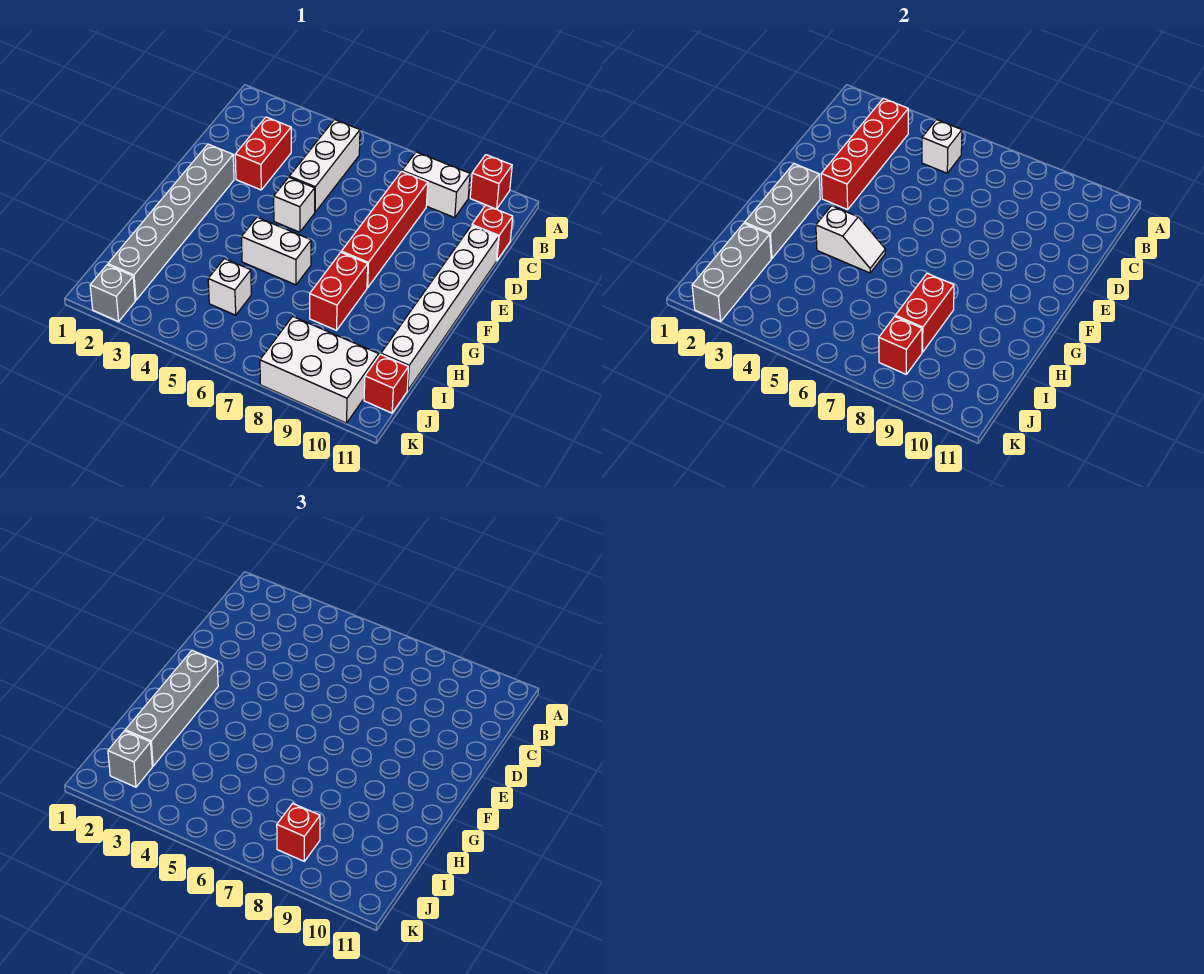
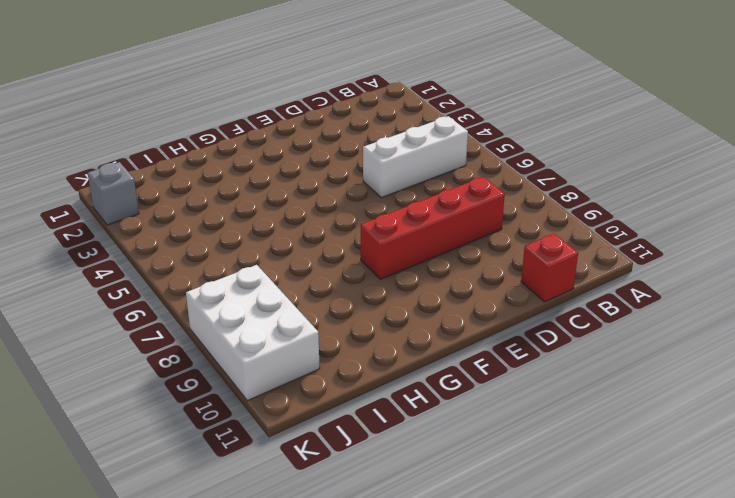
none -> red brick A10 level 1
none -> white brick B8:B9 level 1
none -> red brick C3:D3 level 1

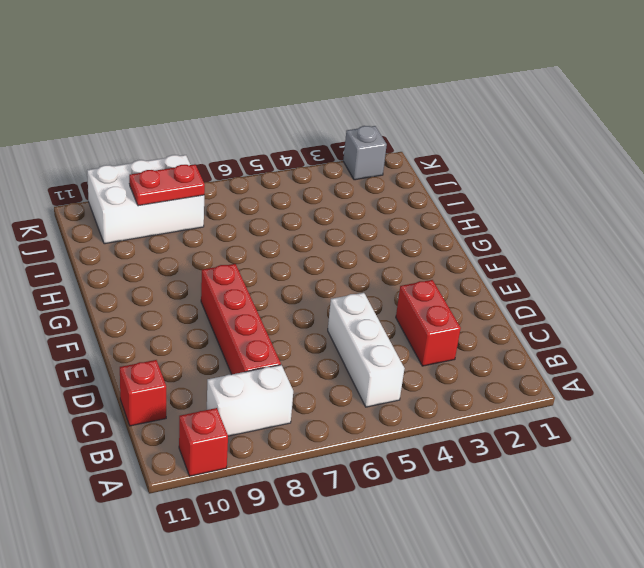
red plate J8:J9 level 2 -> red brick J8 level 2
none -> white brick D11:I11 level 1
none -> grey brick E2:J2 level 1
none -> white brick E5 level 1

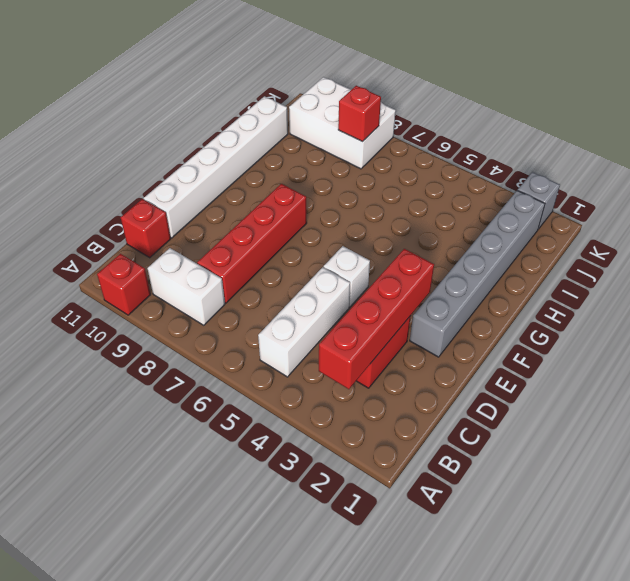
none -> white brick G5:G6 level 1
none -> red brick G8:H8 level 1
none -> white brick I5 level 1

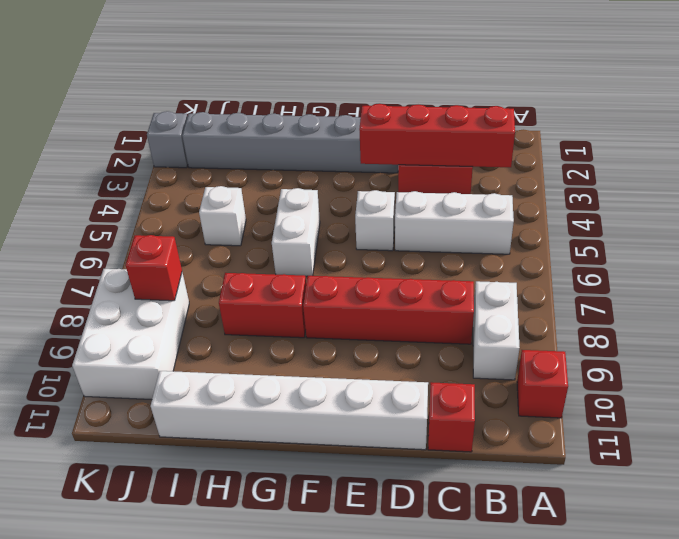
none -> red brick J11 level 1
none -> white brick B5 level 2
none -> grey brick F2:H2 level 2

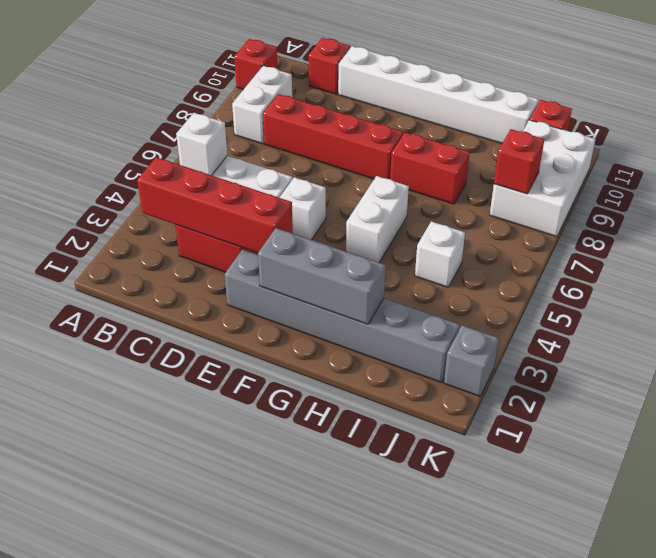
none -> white slope G4:G5 level 2 top 4
none -> red brick H8:I8 level 2
none -> grey brick I2:K2 level 2

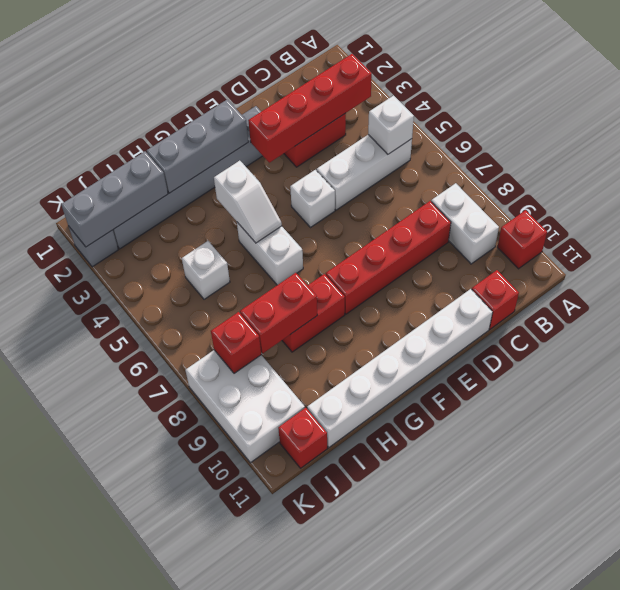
none -> grey brick F2:I2 level 3
none -> grey brick J2 level 3
none -> red brick J8 level 3

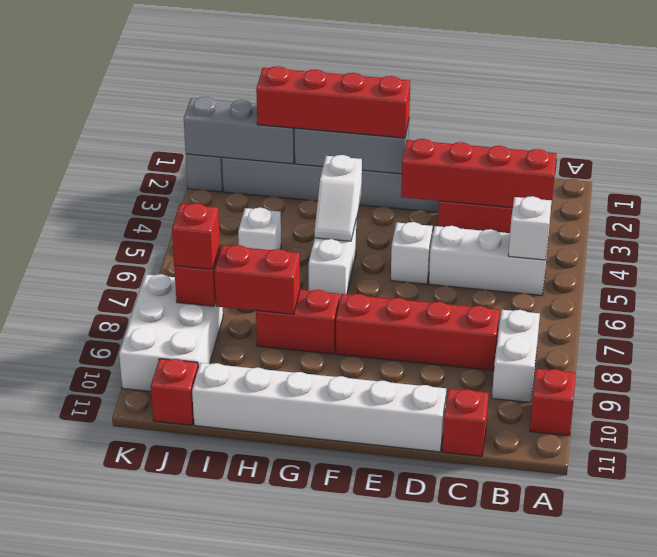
red brick F2:I2 level 3 -> grey brick F2:I2 level 3
none -> grey brick J2 level 3

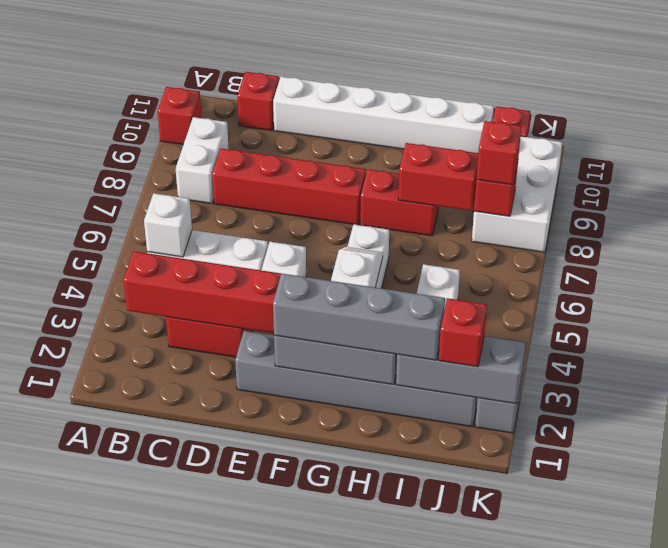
red brick J2 level 3 -> grey brick J2 level 3

